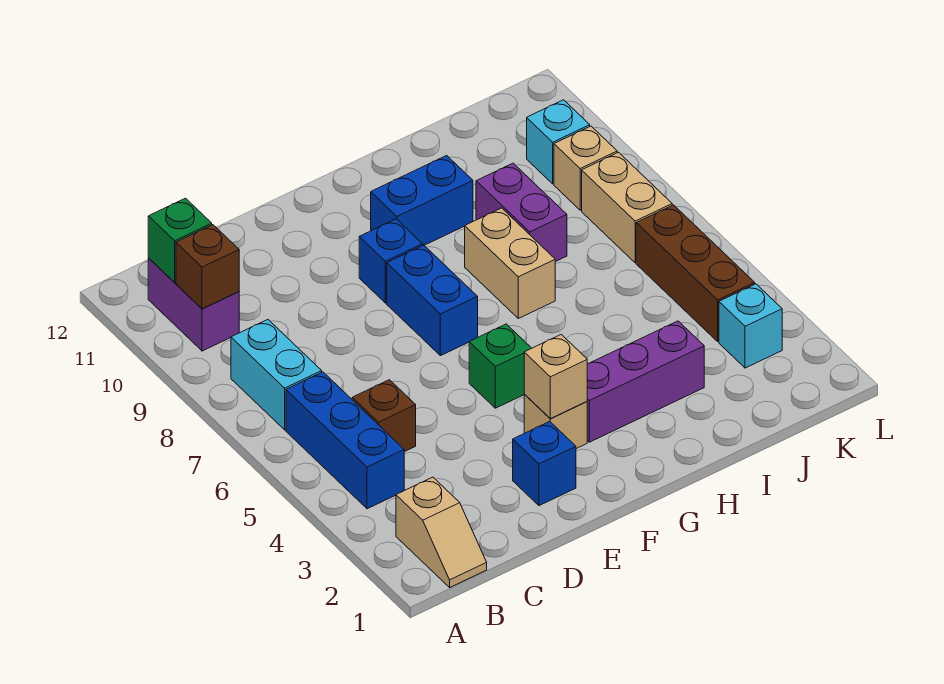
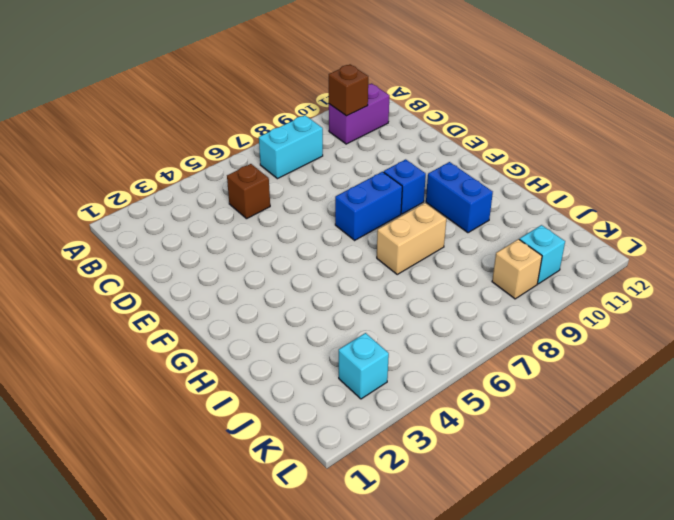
none -> tan slope B1:B2 level 1 top 2
none -> blue brick B4:B6 level 1
none -> blue brick E2 level 1

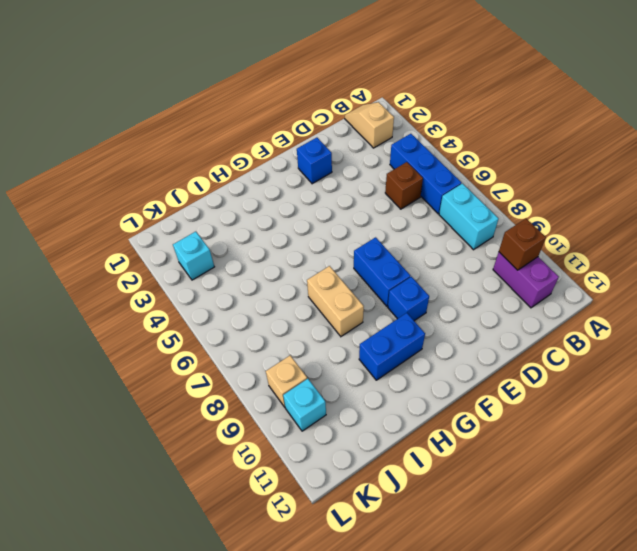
none -> tan brick F3 level 1
none -> green brick F5 level 1
none -> purple brick G3:I3 level 1

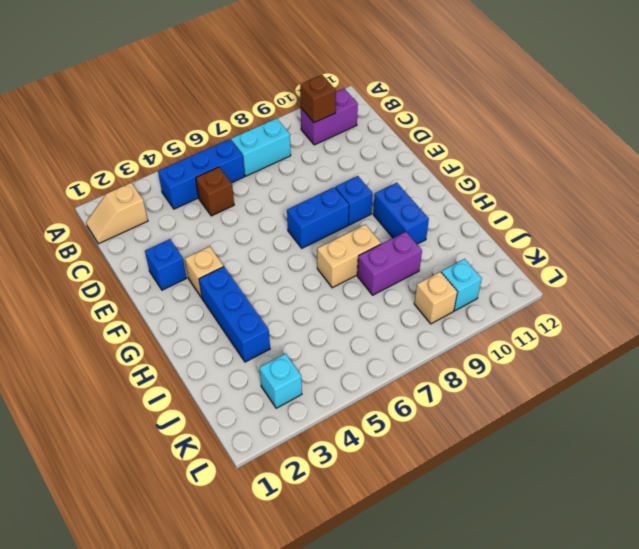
blue brick G3:I3 level 1 -> purple brick G3:I3 level 1
none -> green brick F5 level 1
none -> brown brick K4:K6 level 1
none -> tan brick K7:K8 level 1

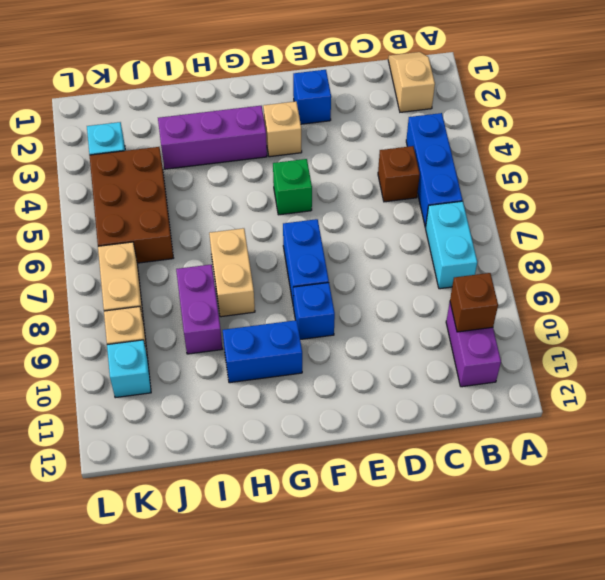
brown brick J4:K6 level 1 -> brown brick K4:K6 level 1
none -> green brick B11 level 2
none -> tan brick F3 level 2

